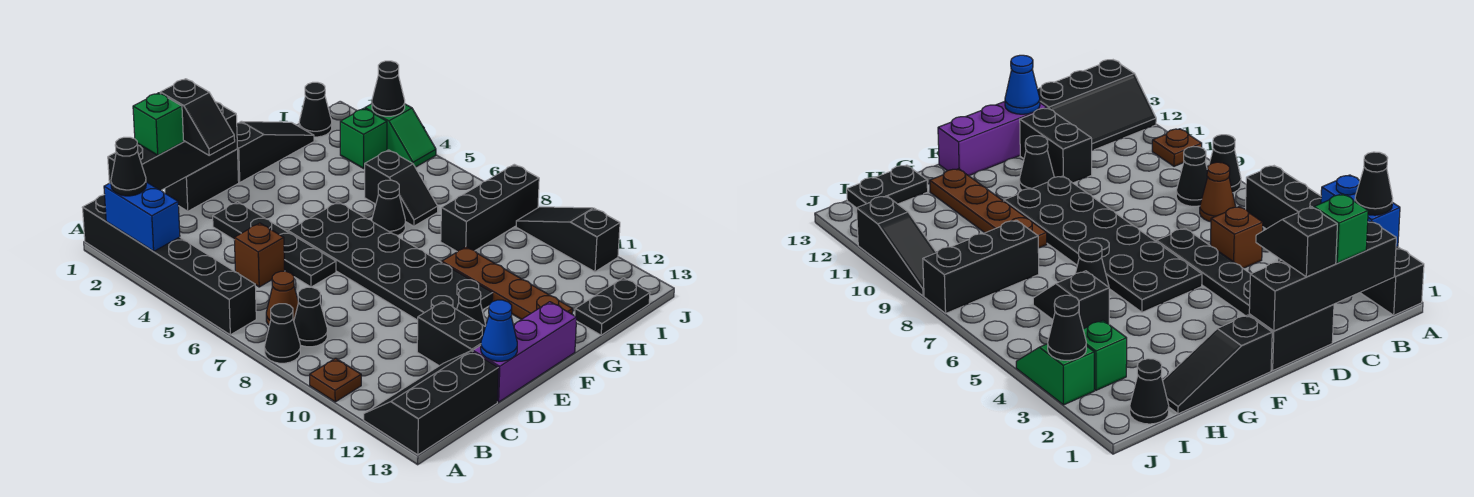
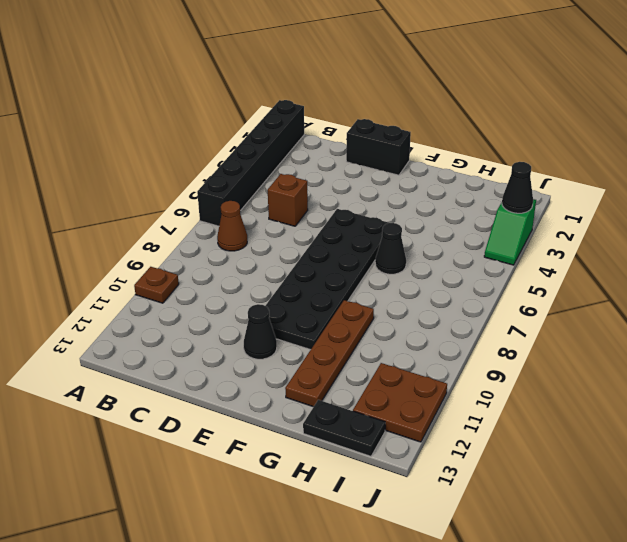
brown plate I11:J12 level 1 -> black slope J9:J11 level 1 top 11
none -> black cone A8 level 1
none -> black slope A12:C13 level 1 top 13
none -> black cone B8 level 1
none -> black plate D3:D6 level 1

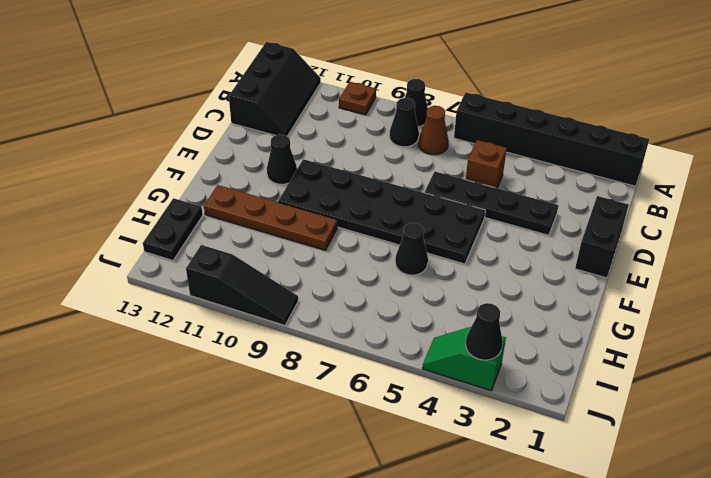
none -> black brick D11:D12 level 1
none -> purple brick D13:F13 level 1
none -> black slope F1:H1 level 1 top F
none -> black slope H5:H6 level 1 top 5

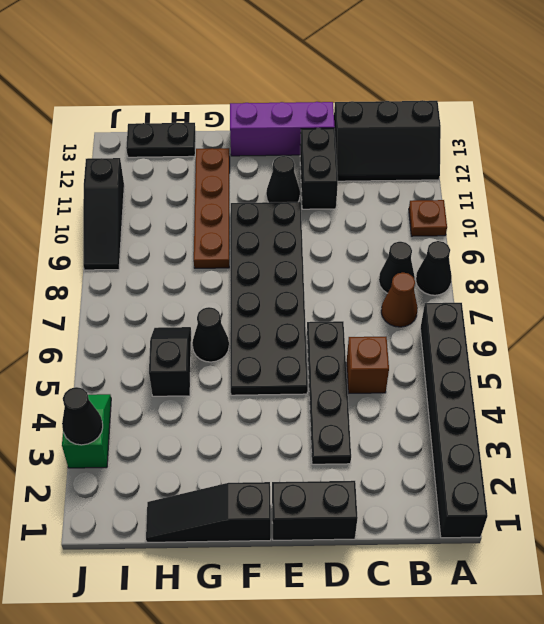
none -> black brick H8:J8 level 1
none -> black cone I1 level 1
none -> green brick I3 level 1
none -> blue brick A2:A3 level 2

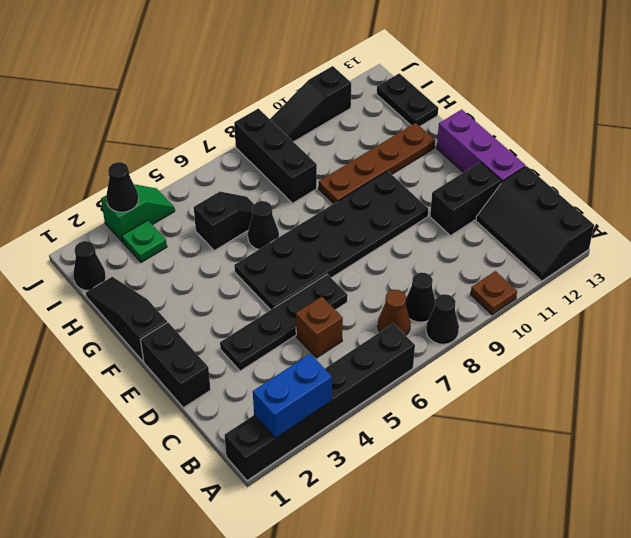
green plate I3 level 1 -> green brick I3 level 1
none -> black cone E11 level 1
none -> black brick B1:E1 level 2
none -> blue cone D13 level 2
none -> black cone A2 level 3

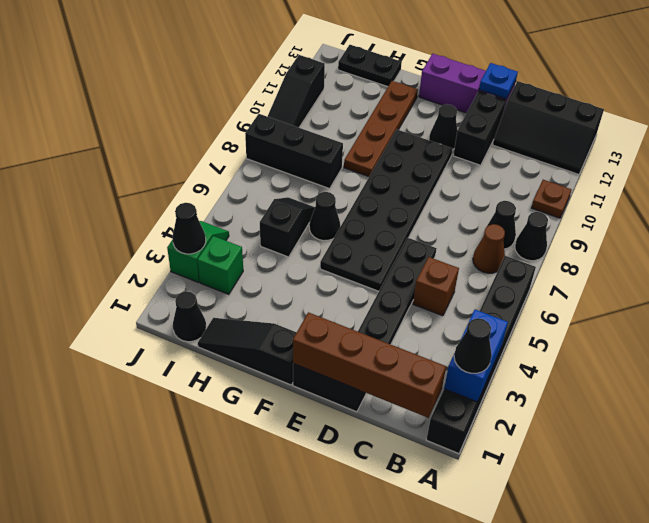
brown brick B1:E1 level 2 -> black brick B1:E1 level 2
blue plate D13 level 2 -> blue cone D13 level 2
none -> green brick C1 level 3
none -> black slope D1:D2 level 3 top 1

